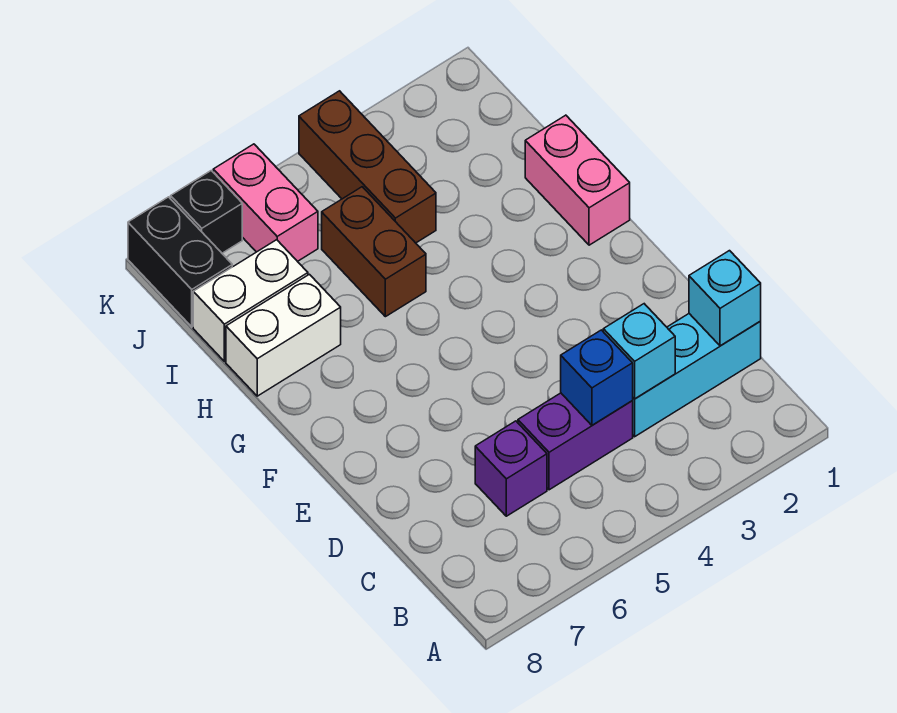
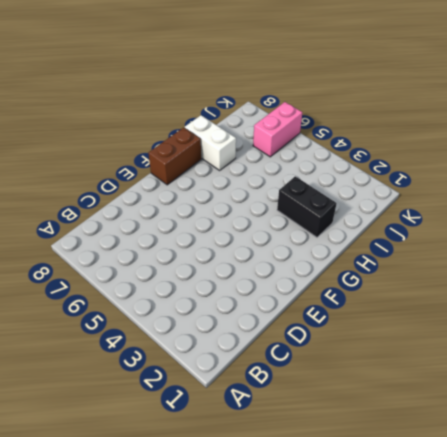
brown brick F8:G8 level 1 -> brown brick H5:I5 level 1
black brick H2:H3 level 1 -> black brick J8:K8 level 1
none -> cyan brick C1:C3 level 1
none -> purple brick C4:C5 level 1
none -> purple brick C6 level 1

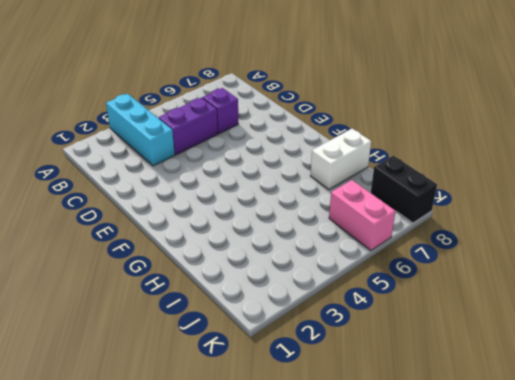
cyan brick A3:C3 level 1 -> cyan brick C1:C3 level 1
none -> pink brick G1:H1 level 1
none -> brown brick H5:I5 level 1
none -> brown brick I4:K4 level 1

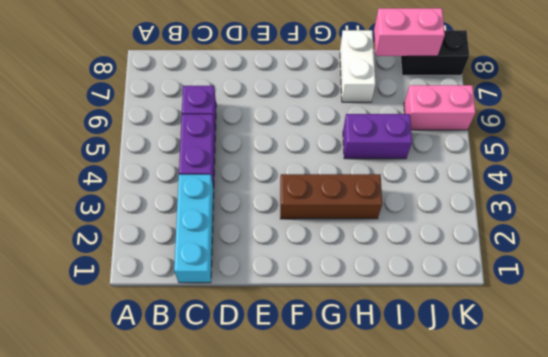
brown brick F3:H3 level 1 -> brown brick I4:K4 level 1
purple brick H5:I5 level 1 -> brown brick H5:I5 level 1
pink brick I8:J8 level 2 -> pink brick G1:H1 level 1
none -> white brick I7:I8 level 1
none -> black brick K7 level 1
none -> cyan brick C1 level 2

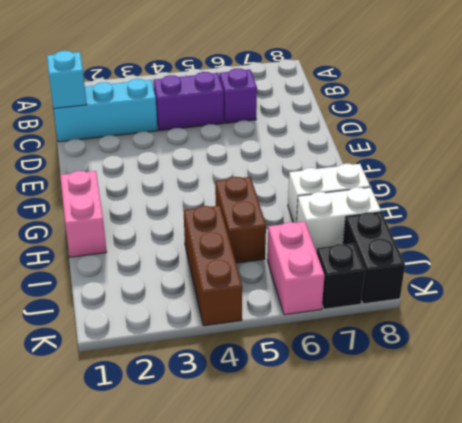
none -> cyan brick C3 level 2
none -> blue brick C4 level 2

